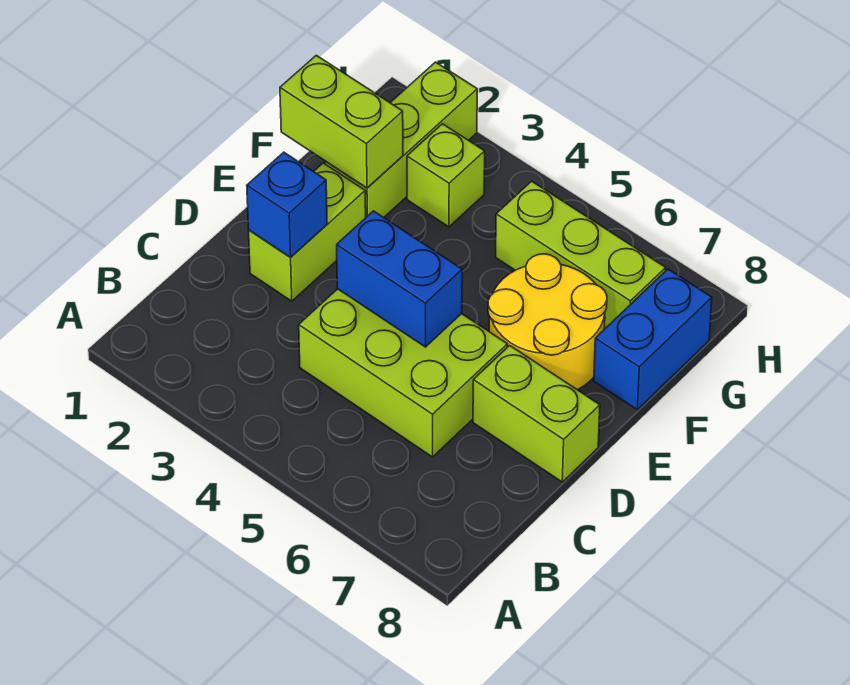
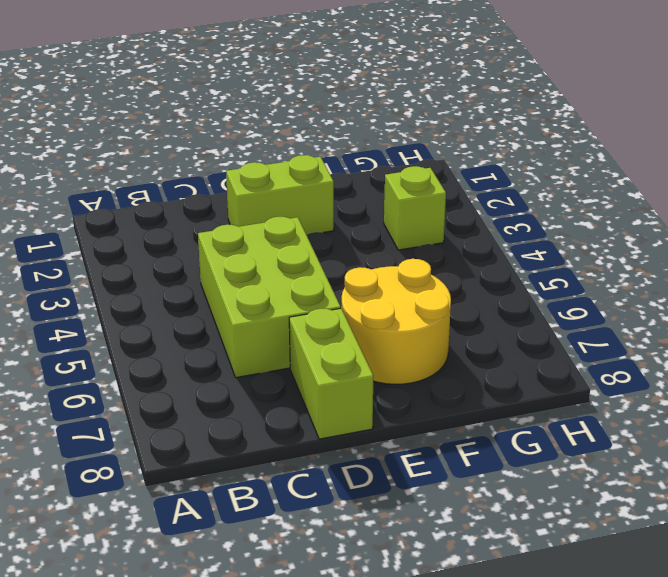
none -> lime brick F2:H2 level 1
none -> blue brick F8:G8 level 1

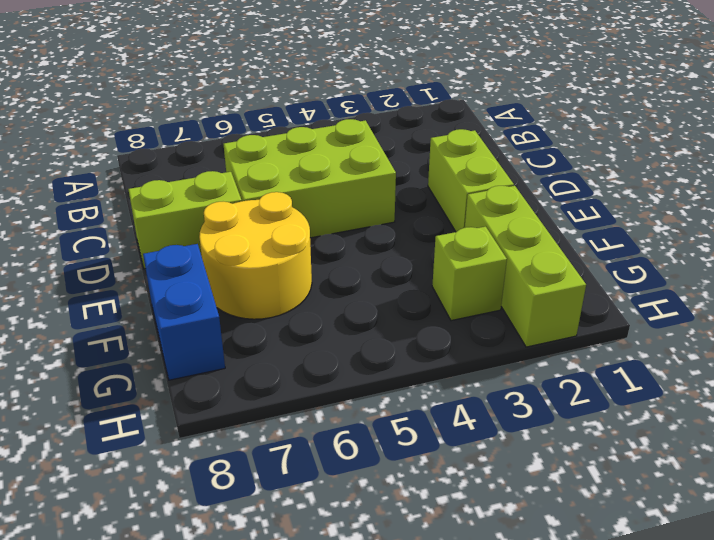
none -> lime brick G5:G7 level 1
none -> blue brick D2 level 2

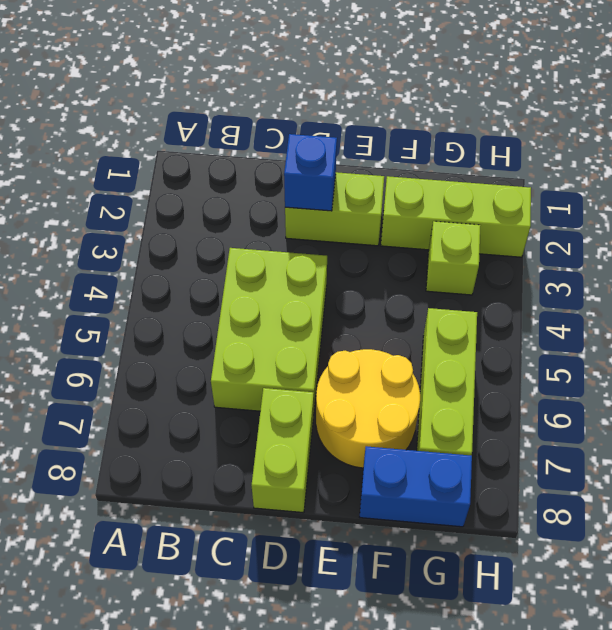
none -> blue brick D4:D5 level 2
none -> lime brick F1:F2 level 2

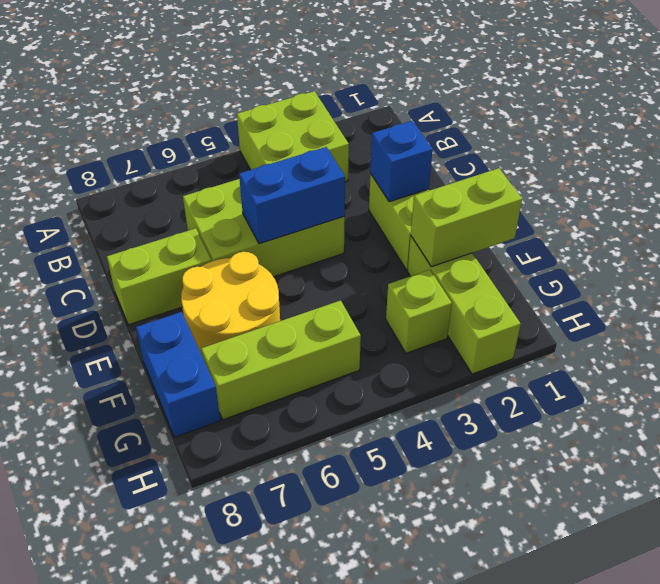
lime brick A3:B4 level 1 -> none

